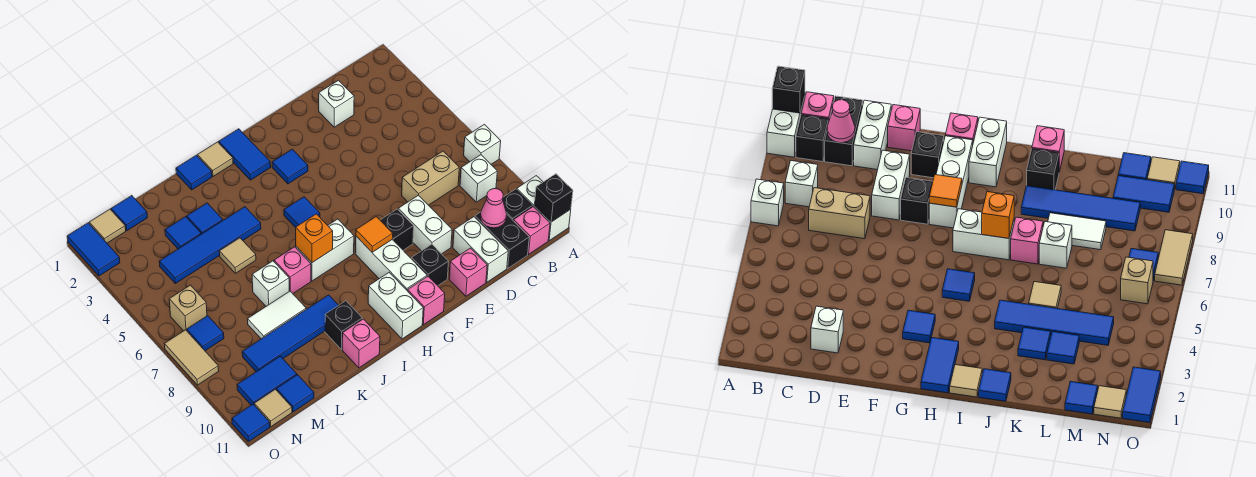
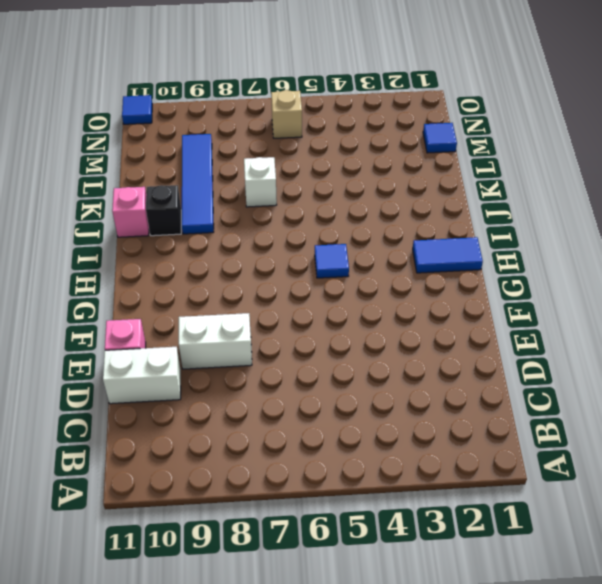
none -> white brick A7 level 1
none -> white brick A10:A11 level 1
none -> white brick B8 level 1
none -> black brick B10 level 1

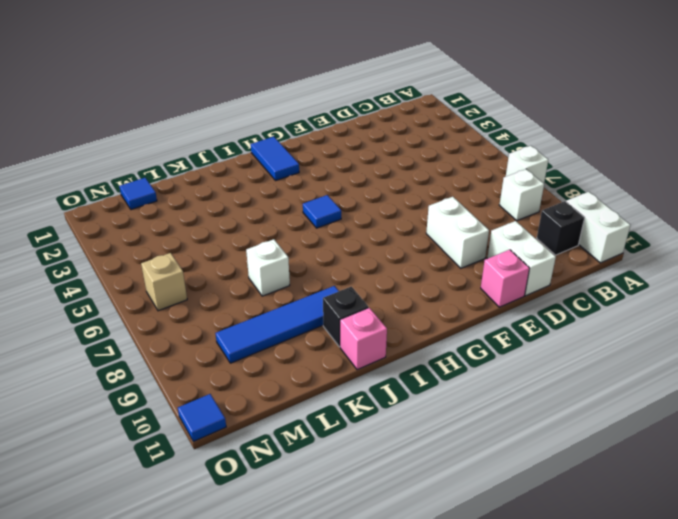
none -> pink brick B11 level 1
none -> tan brick C7:D7 level 1
none -> black brick C10:C11 level 1
none -> white brick D2 level 1

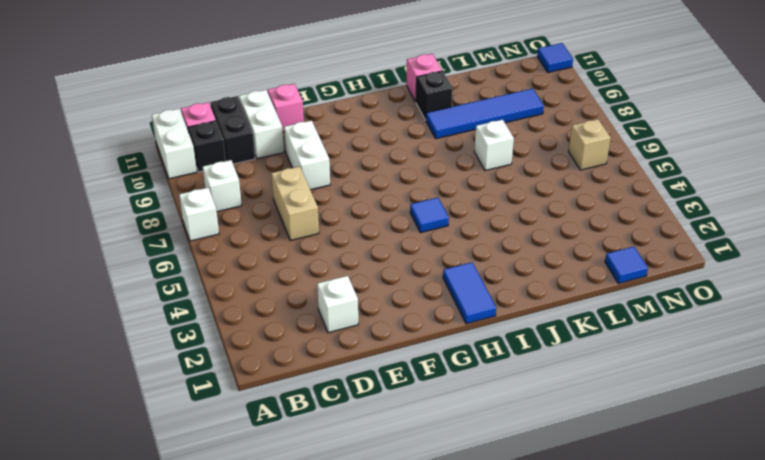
tan brick D6:D7 level 1 -> tan brick C7:D7 level 1
none -> black brick F8 level 1
none -> black brick F10 level 1
none -> blue tile G3 level 1
none -> white brick G8:G10 level 1

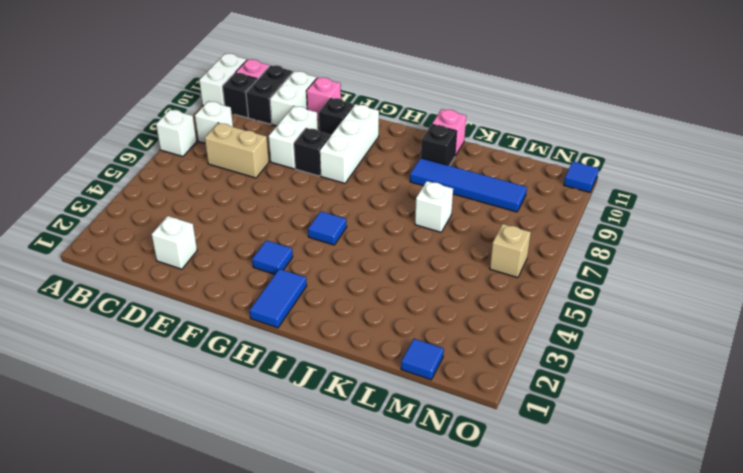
none -> pink brick G11 level 1
none -> white brick H7:I7 level 1
none -> white brick H10:H11 level 1
none -> tan tile I1 level 1

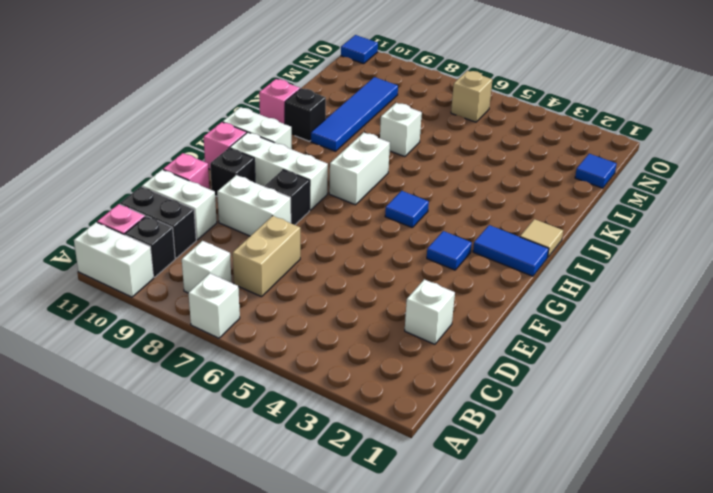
none -> blue tile J1 level 1
none -> blue tile J4:M4 level 1
none -> pink brick J7 level 1
none -> blue tile K3 level 1

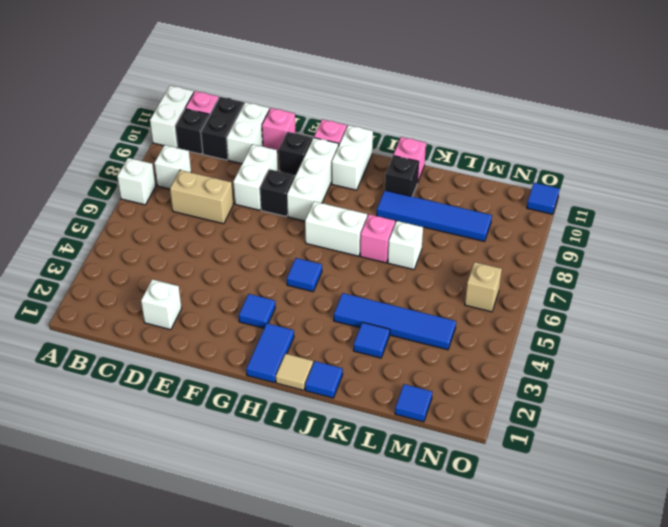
none -> tan tile K5 level 1
none -> white tile K8:L8 level 1
none -> blue tile L3 level 1
none -> blue tile M10:N10 level 1

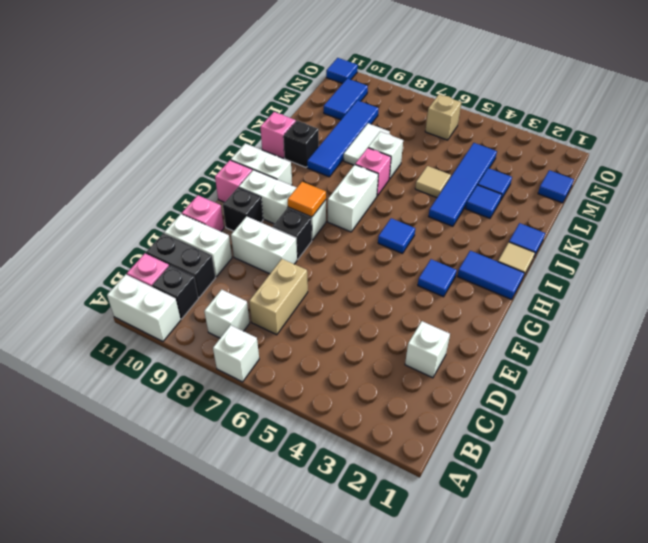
none -> blue tile M11 level 1
none -> tan tile N1 level 1
none -> blue tile N7 level 1
none -> tan tile N11 level 1

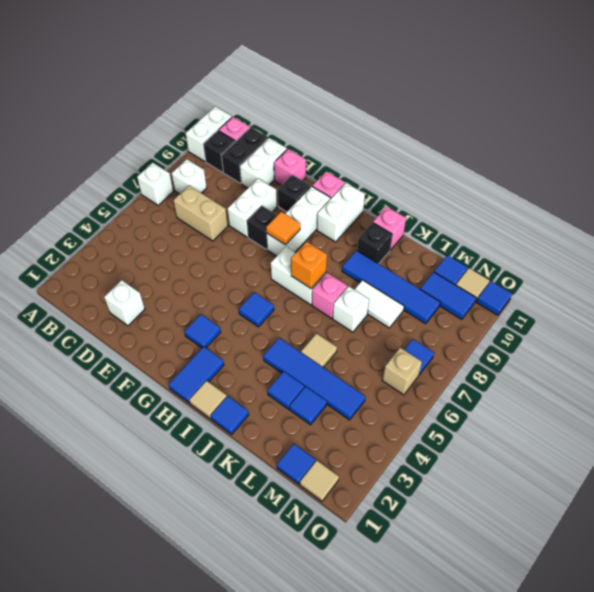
none -> blue tile O1:O2 level 1
none -> tan tile O7:O8 level 1
none -> black brick A11 level 2
none -> pink cone C10 level 2

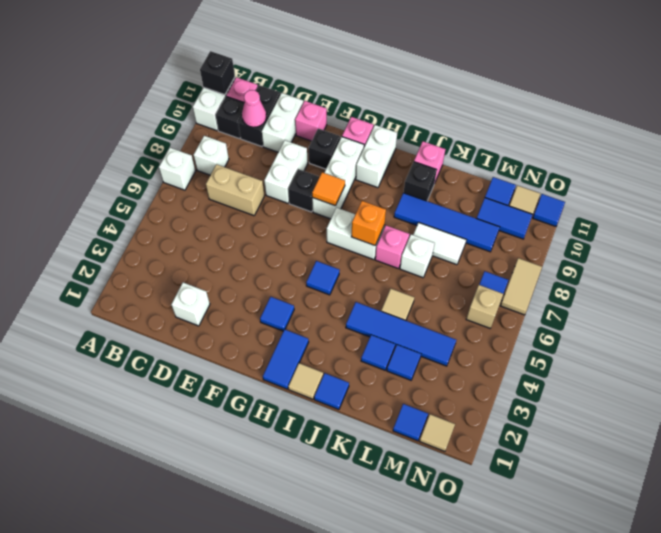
none -> blue tile O1:O2 level 1

